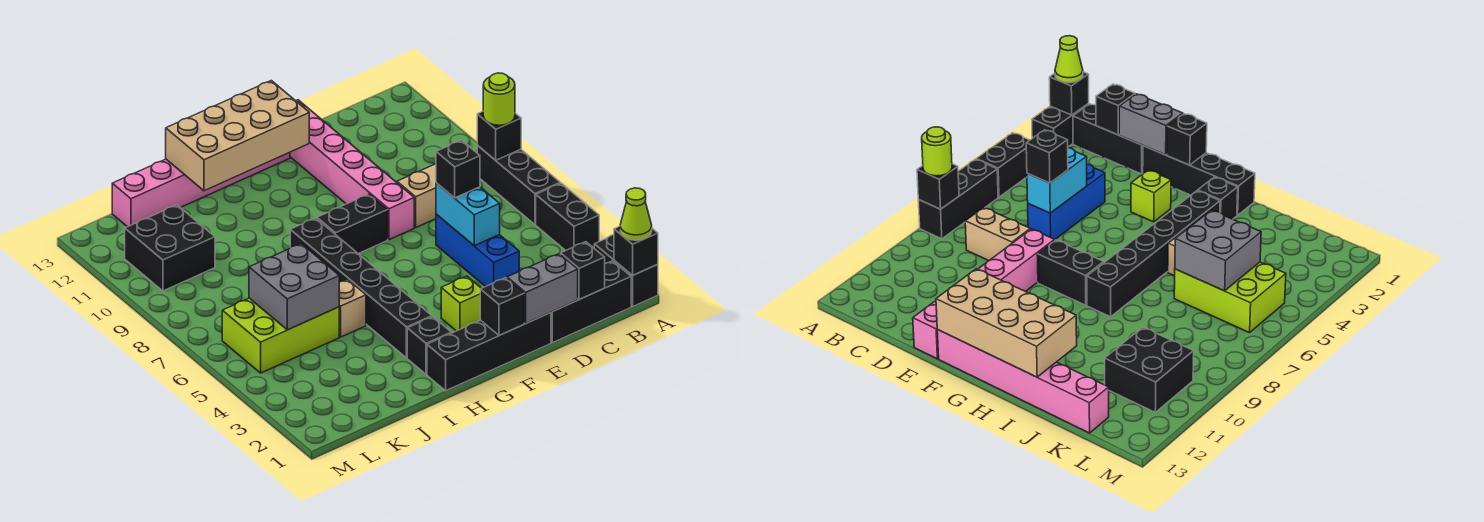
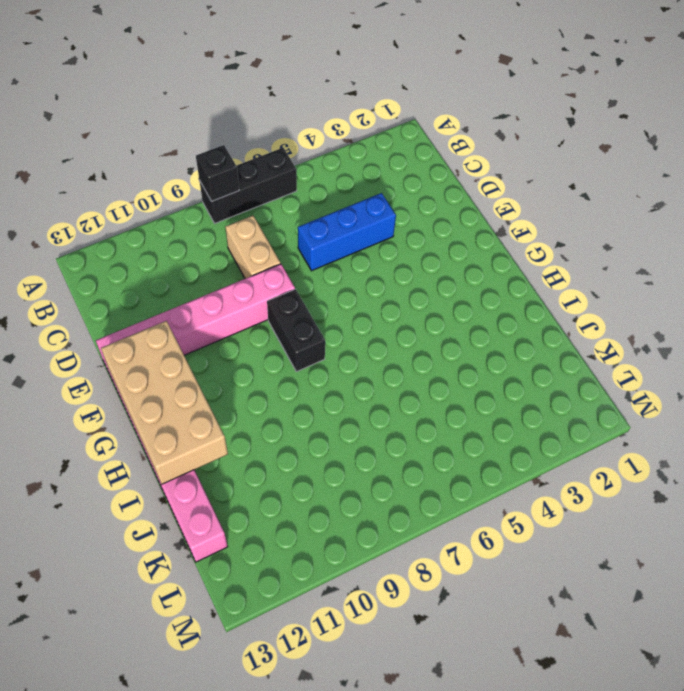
none -> black brick A1:A2 level 1
none -> black brick A4:A5 level 1
none -> black brick B1:D1 level 1

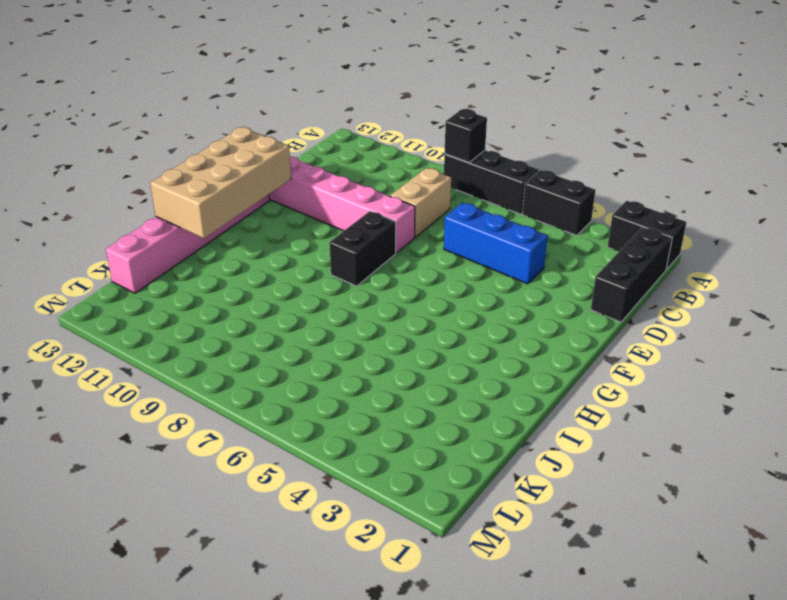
none -> black brick E1:H1 level 1
none -> lime brick F3 level 1
none -> black brick H2 level 1

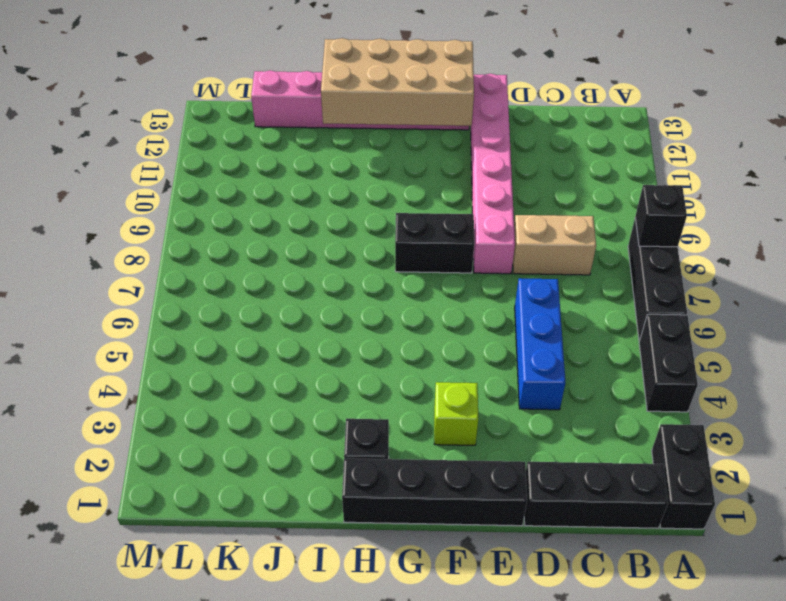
none -> black brick H3:H8 level 1
none -> tan brick I5 level 1
none -> lime brick J5:L6 level 1

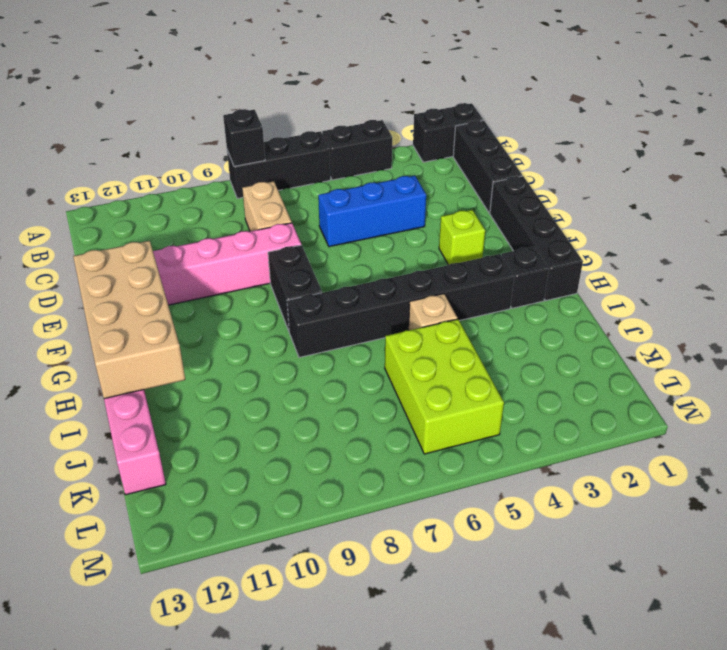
none -> black brick K10:L11 level 1
none -> black brick A1 level 2
none -> black brick C1 level 2

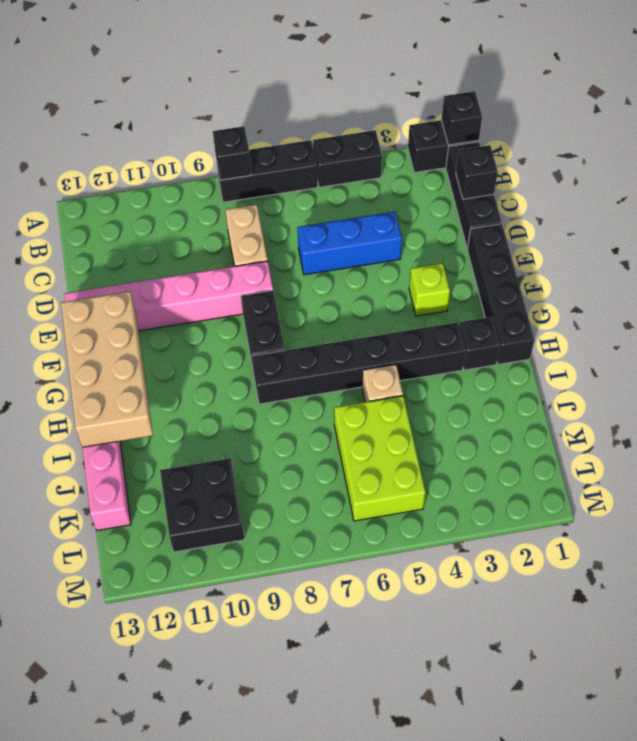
none -> grey brick D1:E1 level 2
none -> cyan brick D5:D6 level 2
none -> black brick F1 level 2

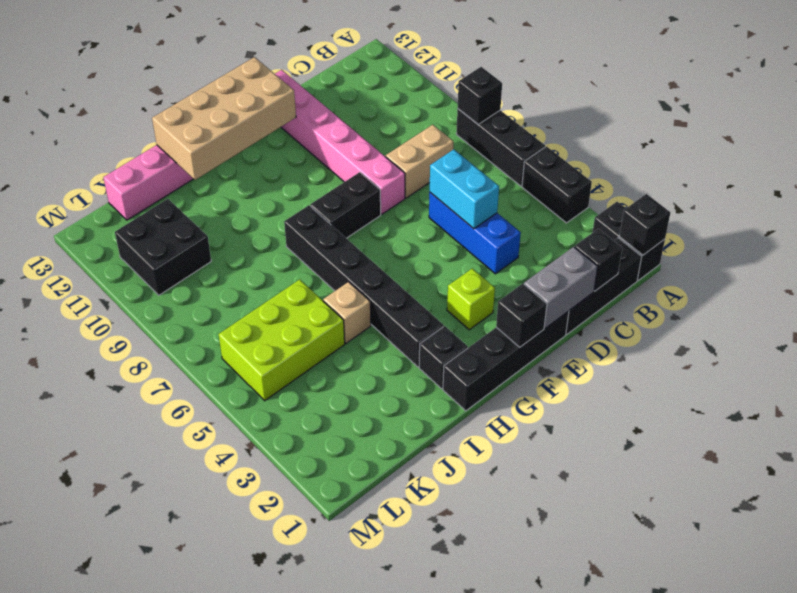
none -> grey brick J5:K6 level 2
none -> lime cone A1 level 3
none -> lime round brick A8 level 3

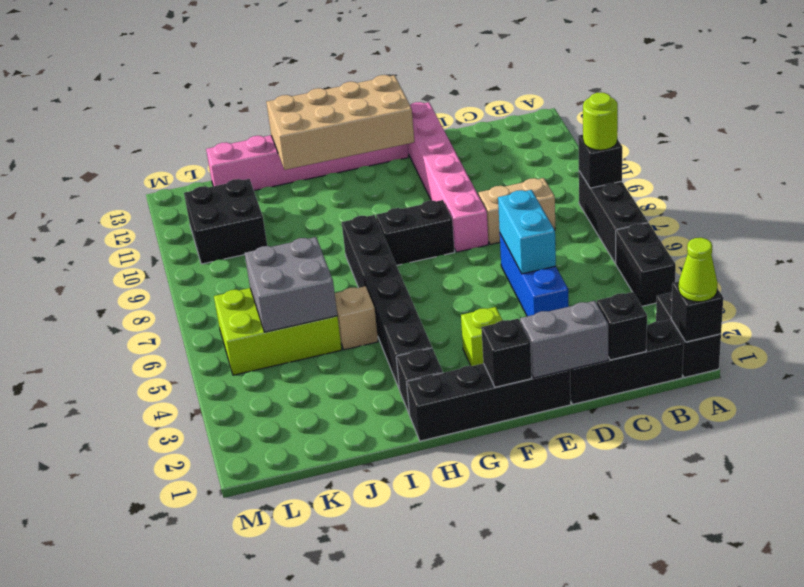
none -> black brick D6 level 3

